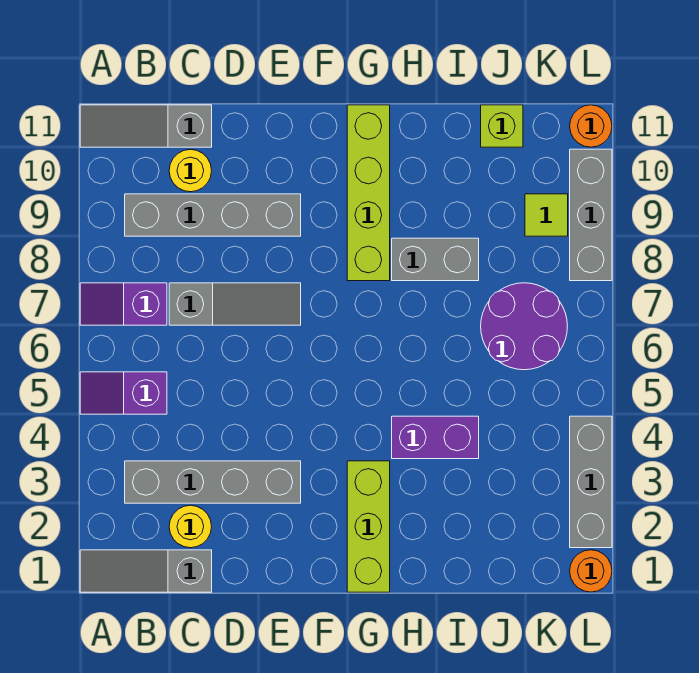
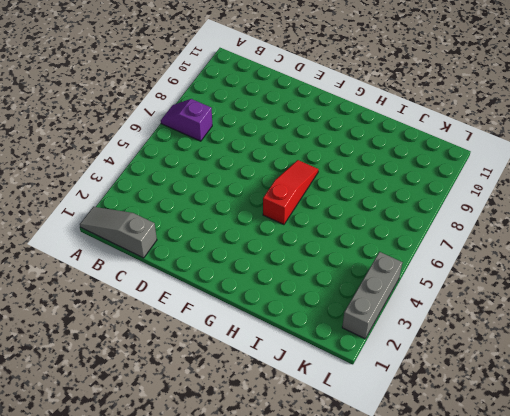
red slope G5:G7 level 1 top 5 -> none
none -> purple slope A5:B5 level 1 top B
none -> grey slope A11:C11 level 1 top C
none -> grey brick B3:E3 level 1

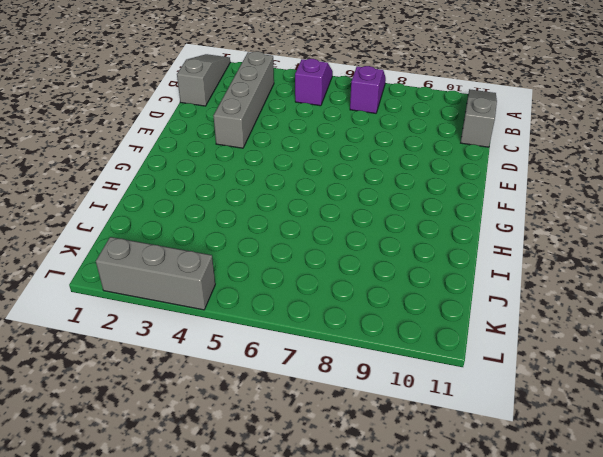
none -> grey brick B9:E9 level 1
none -> yellow round brick C2 level 1
none -> grey slope C7:E7 level 1 top C

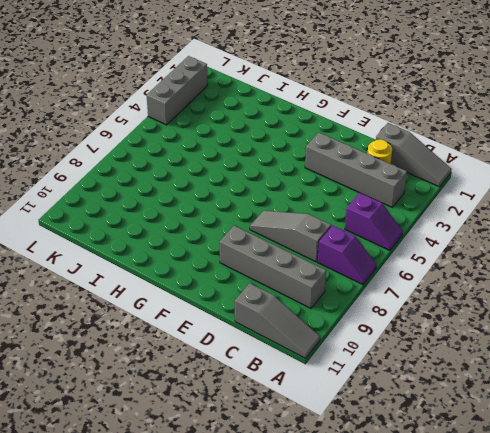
none -> yellow round brick C10 level 1
none -> lime brick G1:G3 level 1
none -> lime brick G8:G11 level 1

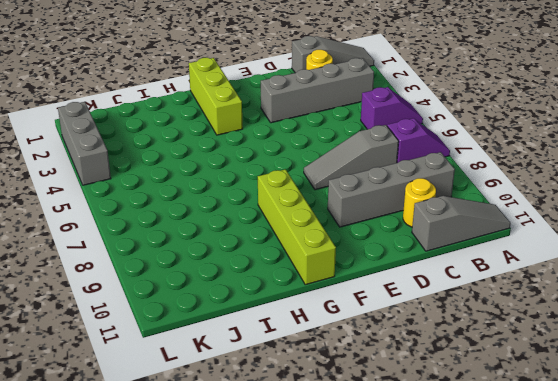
none -> purple brick H4:I4 level 1
none -> grey brick H8:I8 level 1
none -> purple round brick J6:K7 level 1

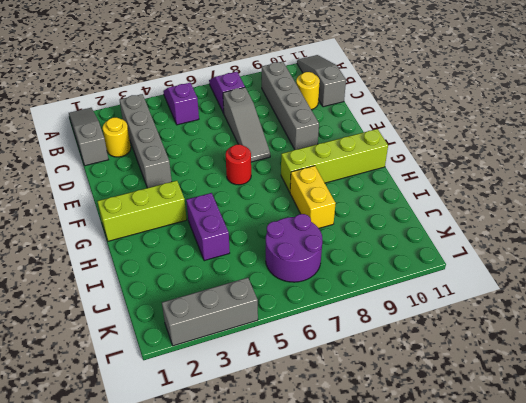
red round brick F6 level 1 -> none
yellow brick H8:I8 level 1 -> grey brick H8:I8 level 1
none -> lime brick J11 level 1
none -> lime tile K9 level 1
none -> orange round brick L1 level 1

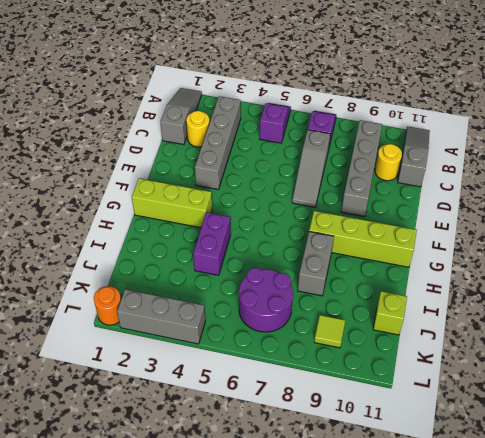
none -> grey brick L8:L10 level 1
none -> orange round brick L11 level 1

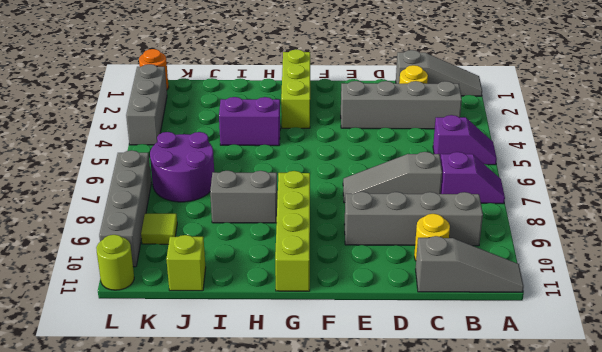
grey brick L7:L10 level 1 -> grey brick L8:L10 level 1
lime round brick L11 level 1 -> orange round brick L11 level 1

